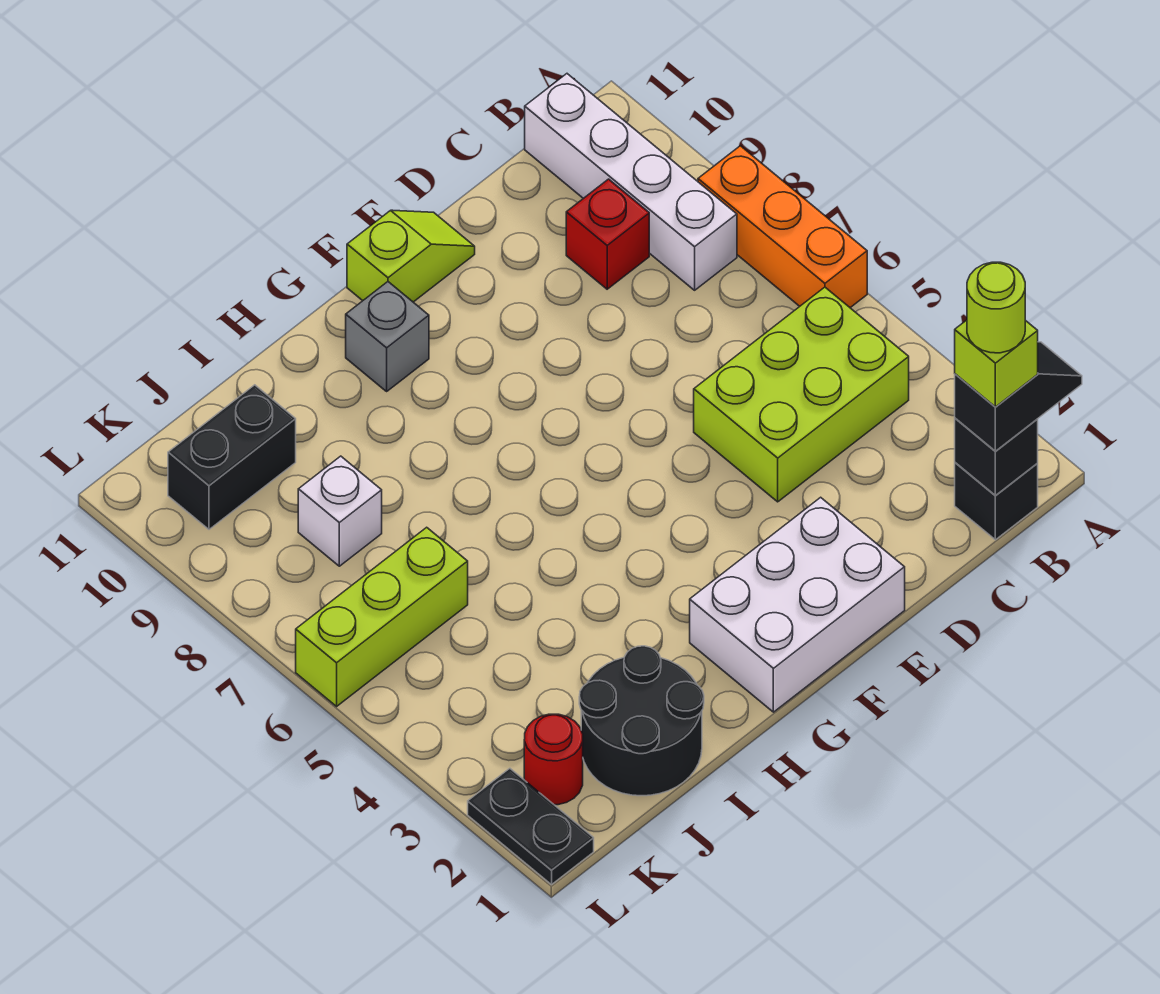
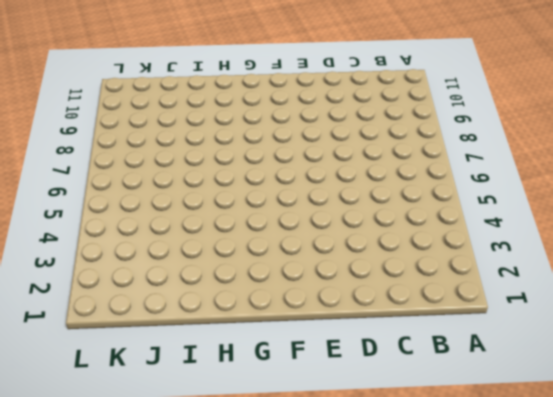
none -> orange brick A6:A8 level 1
none -> black brick B1 level 1
none -> lime brick B4:D5 level 1

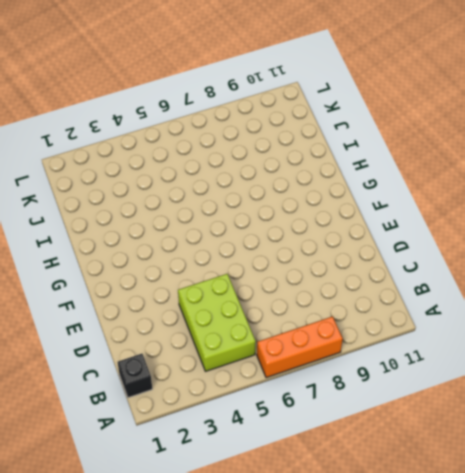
none -> white brick B8:B11 level 1
none -> red brick C9 level 1
none -> white brick E1:G2 level 1

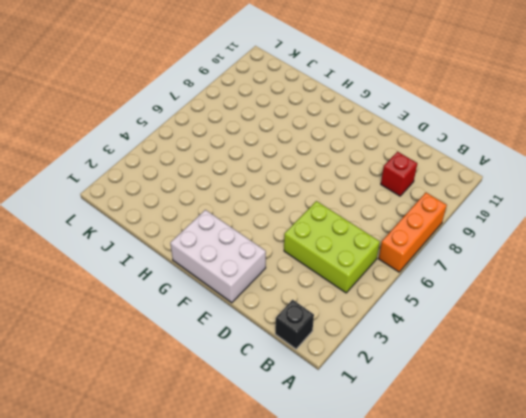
none -> white brick B8:B11 level 1
none -> lime slope E11:F11 level 1 top F
none -> grey brick G10 level 1

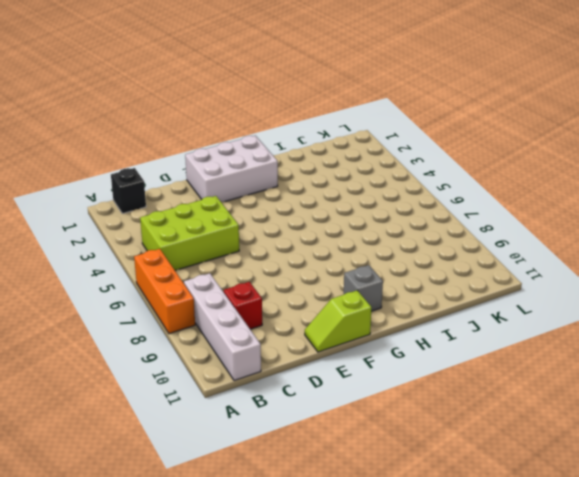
none -> black round brick I1:J2 level 1
none -> lime brick J6:L6 level 1
none -> white brick J8 level 1

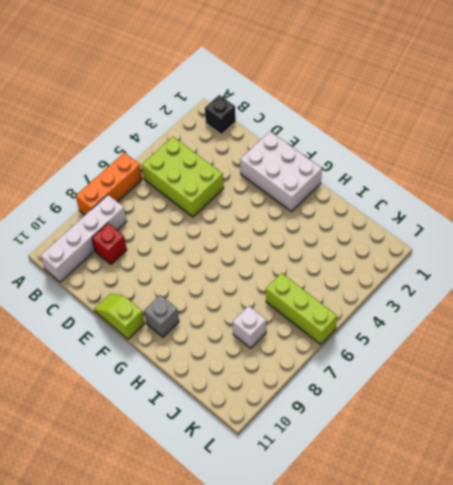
none -> black round brick I1:J2 level 1
none -> black brick J10:K10 level 1
none -> red round brick K2 level 1

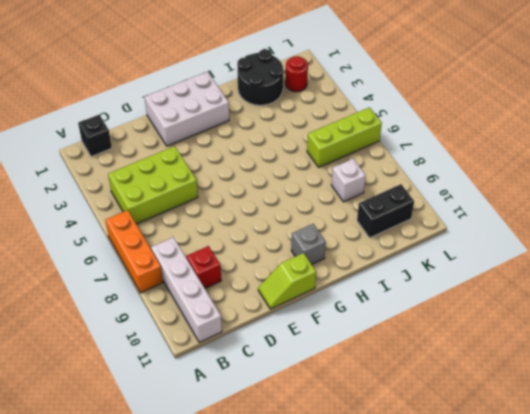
none -> black plate L1:L2 level 1
none -> black brick B1 level 2
none -> black slope A1:B1 level 3 top B

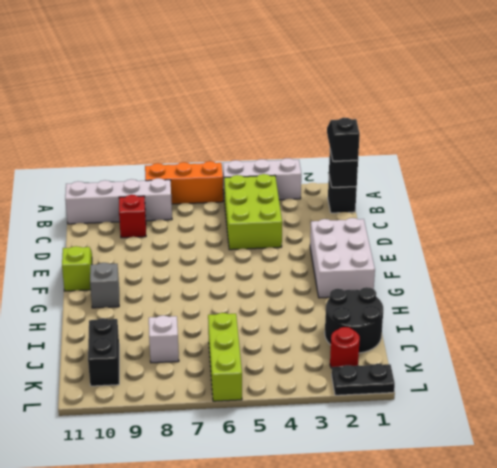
white brick A3:A5 level 1 -> none
none -> lime brick B1 level 4
none -> lime round brick B1 level 5

